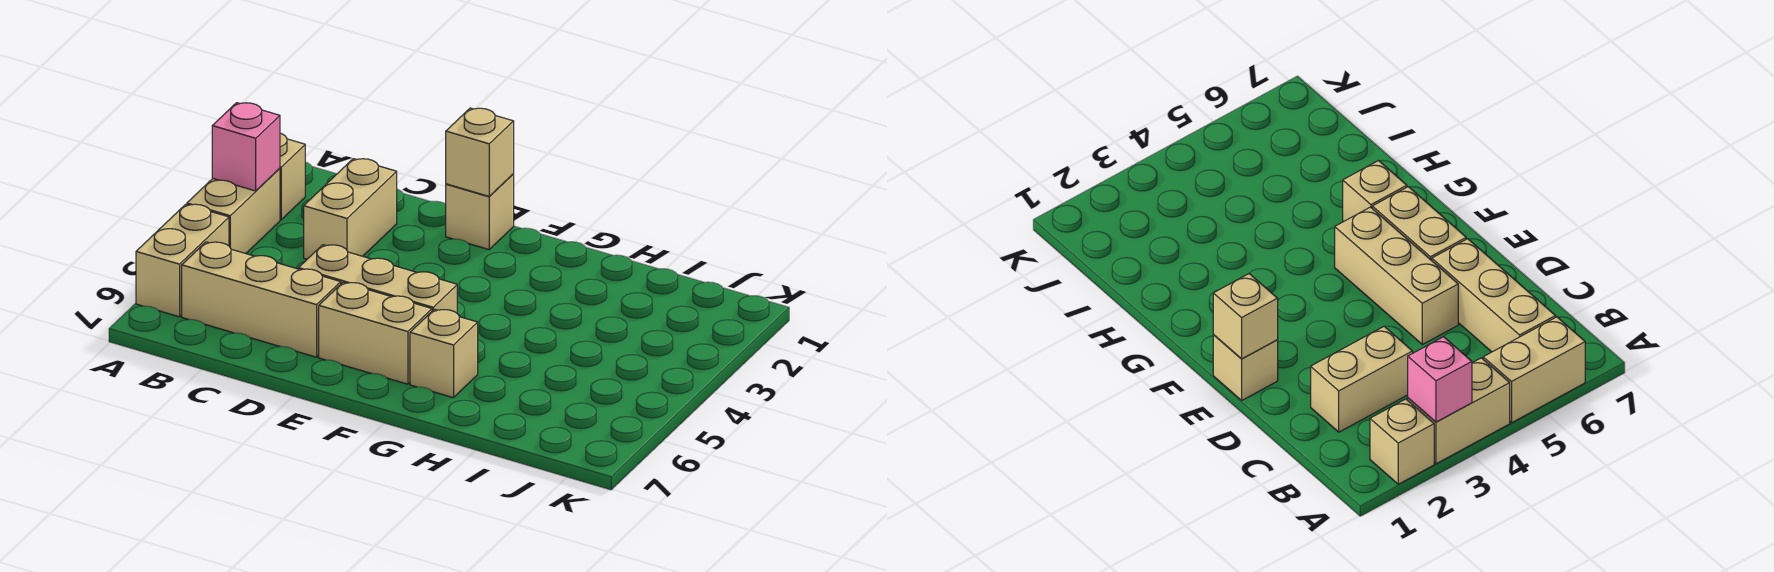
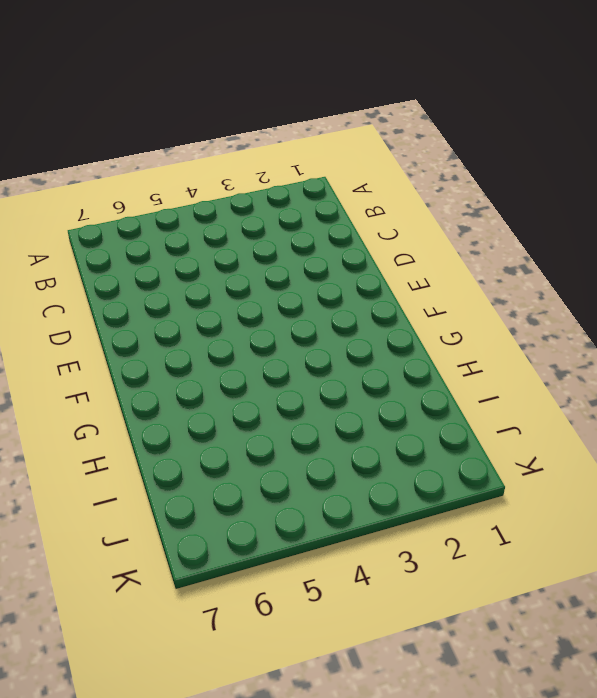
none -> tan brick A2 level 1
none -> tan brick A3:A4 level 1

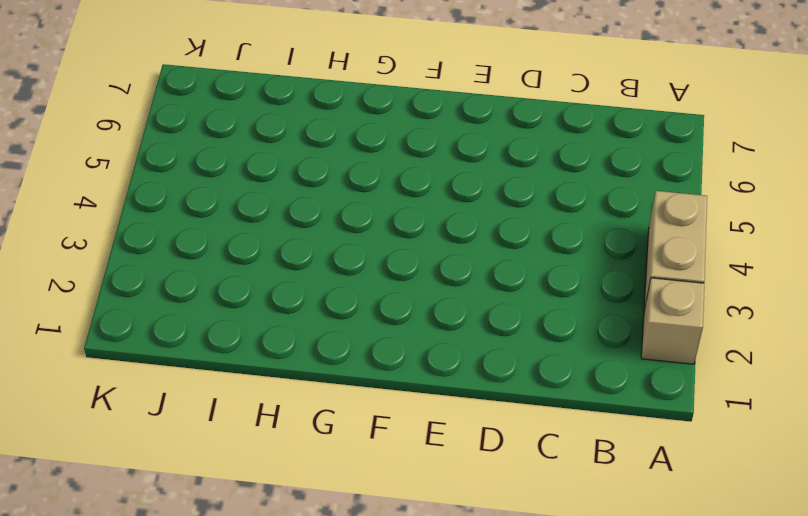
none -> tan brick A5:A6 level 1
none -> tan brick B6:D6 level 1

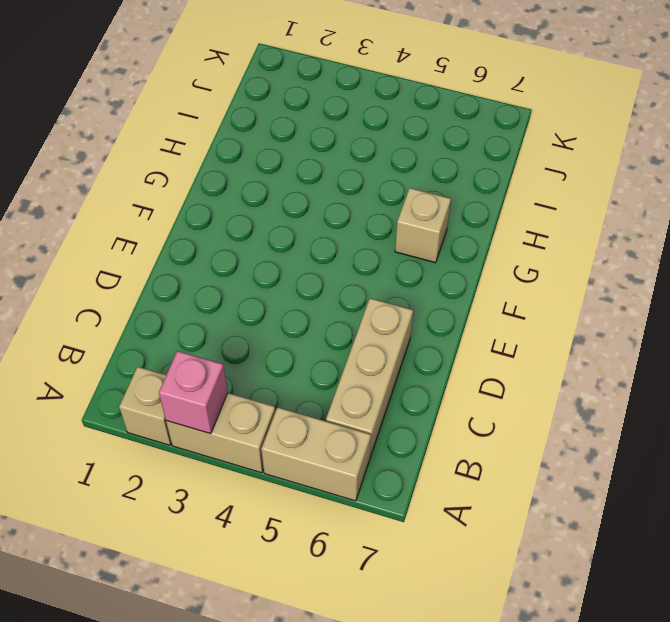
none -> tan brick C2:C3 level 1
none -> tan brick D5:F5 level 1

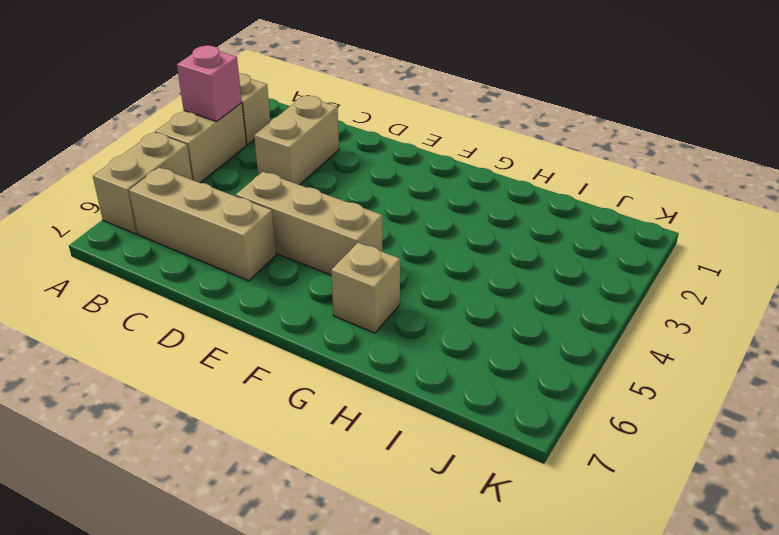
none -> tan brick E1 level 1
none -> tan brick E6:F6 level 1

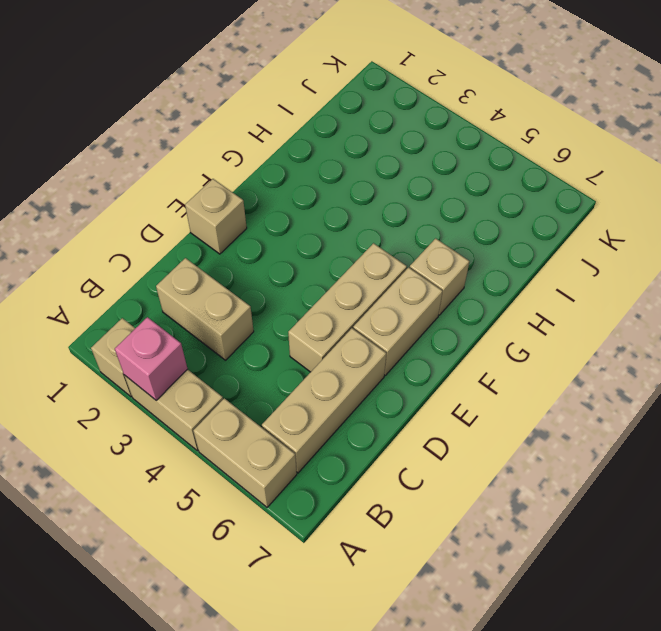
none -> tan brick E1 level 2

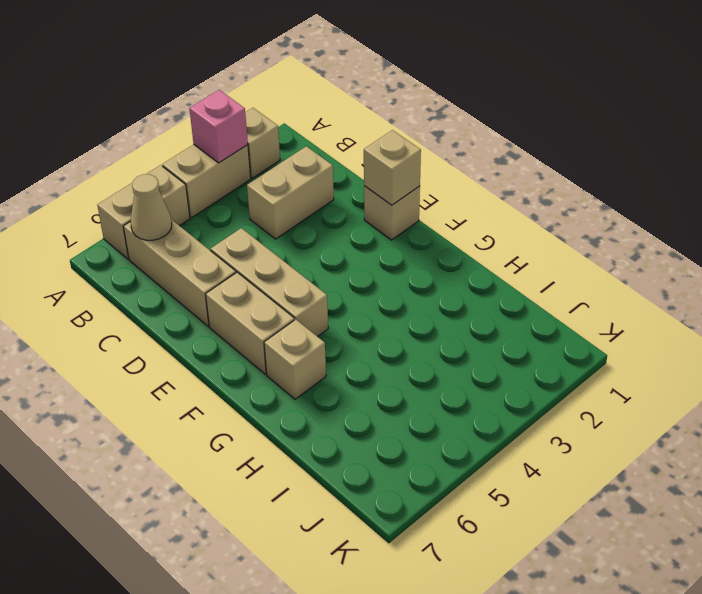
tan cone B6 level 2 -> none

